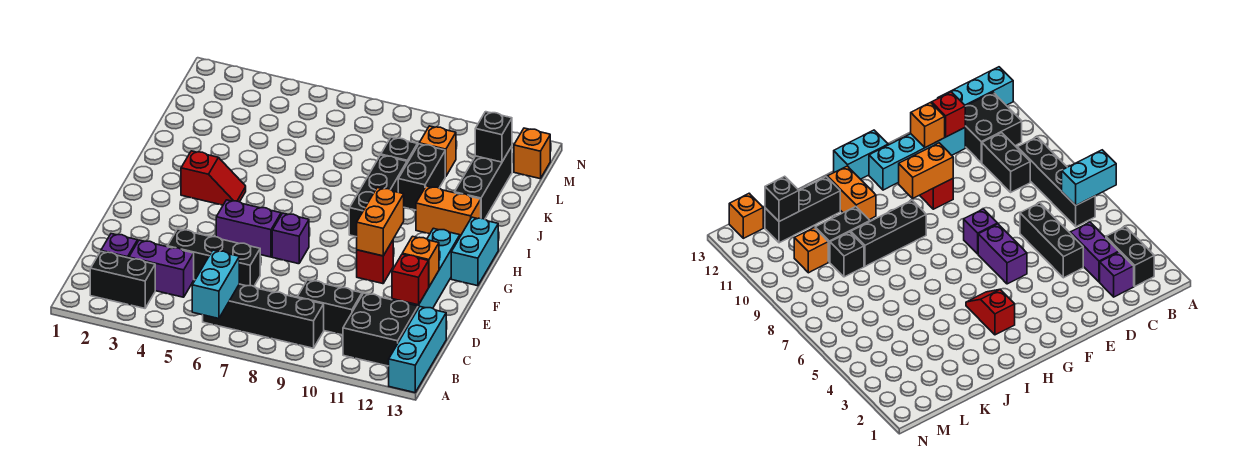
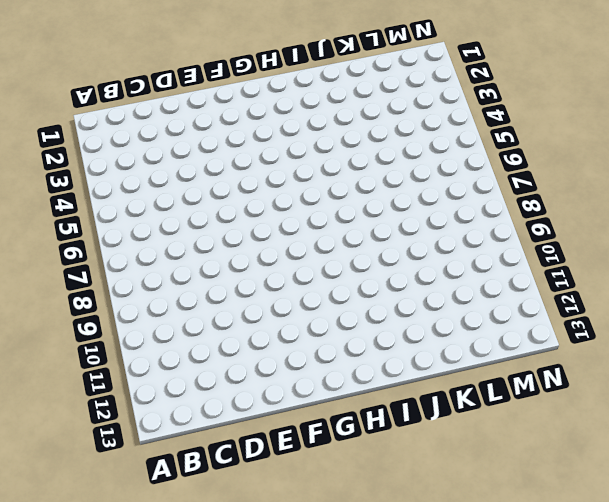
none -> cyan brick A13:C13 level 1
none -> black brick B2:B3 level 1
none -> black brick B6:B9 level 1

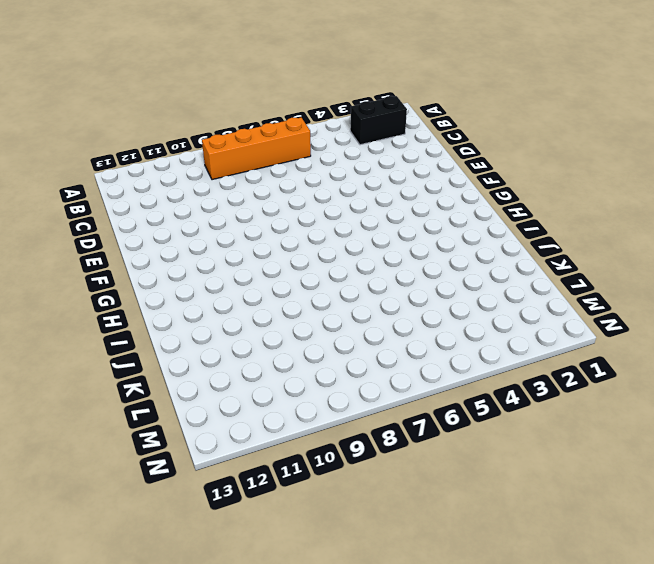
orange brick B6:B9 level 1 -> black brick B6:B9 level 1
none -> cyan brick A13:C13 level 1
none -> black brick B11:C12 level 1
none -> purple brick C2 level 1

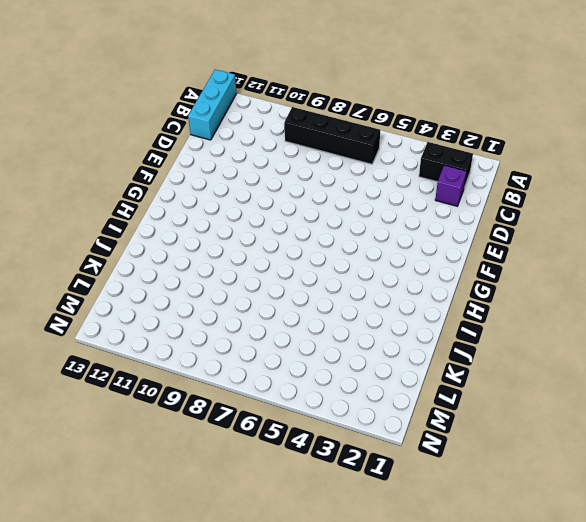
none -> black brick B11:C12 level 1
none -> purple brick C3:C4 level 1
none -> black brick C9:C10 level 1

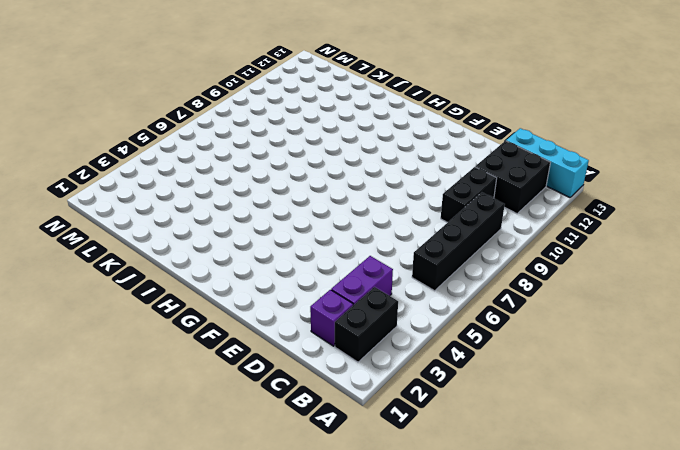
none -> black brick D4:D6 level 1
none -> cyan brick D12:G12 level 1
none -> purple brick F5:F6 level 1

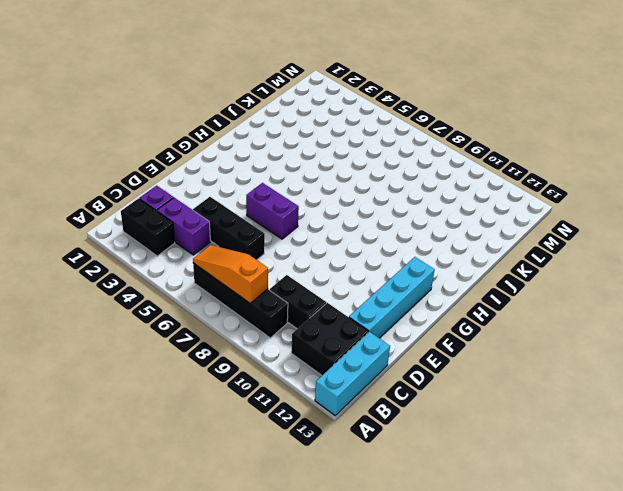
orange slope B6:B8 level 2 top 8 -> cyan brick A6:B6 level 2
none -> purple brick F7 level 1
none -> red brick F10 level 1
none -> cyan brick G13:H13 level 1

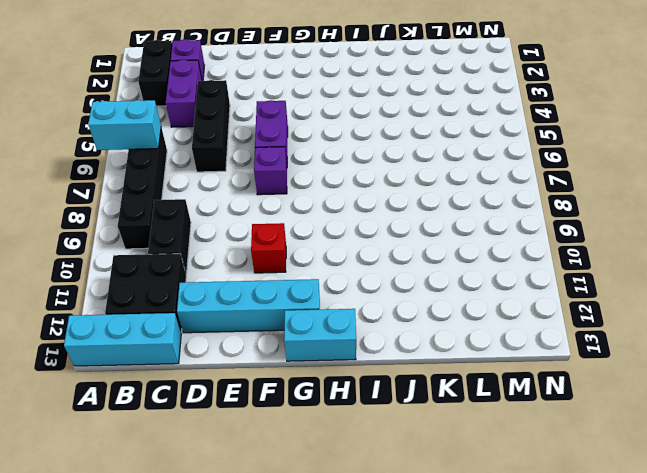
none -> red slope H3:H4 level 1 top 3
none -> black brick H9:J9 level 1
none -> orange brick I11:I12 level 1

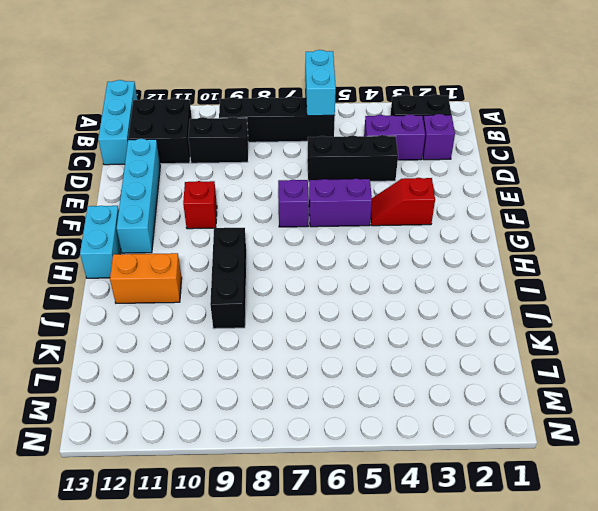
red slope F3:F4 level 1 top 3 -> red slope H3:H4 level 1 top 3
none -> black brick J10:K10 level 1
none -> black brick J12:L12 level 1
none -> black brick K9 level 1

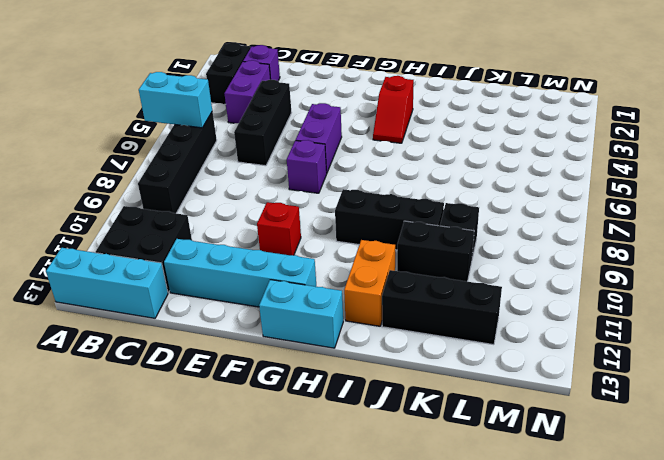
none -> black brick C9:C10 level 1
none -> orange brick L10 level 1
none -> orange brick M13 level 1

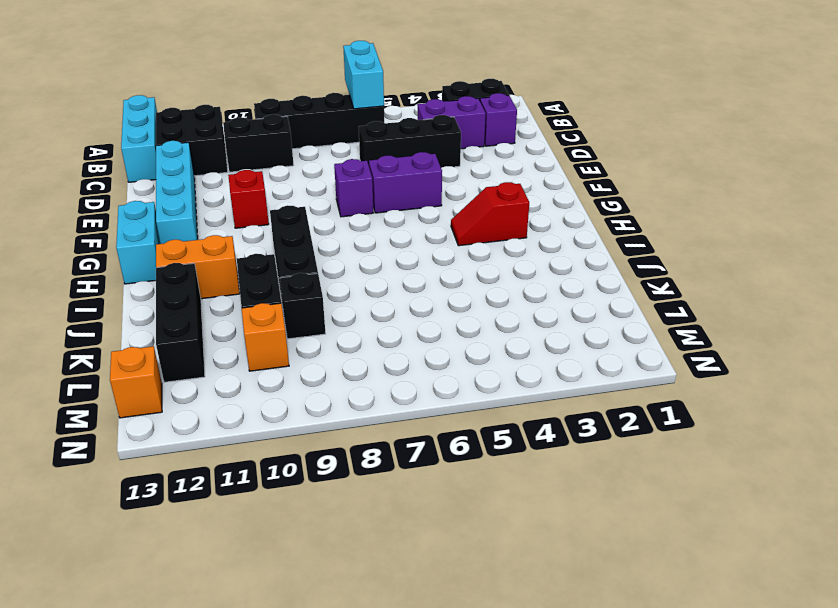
none -> red brick D12 level 2
none -> orange brick E12 level 2
none -> orange brick F10:G10 level 2

